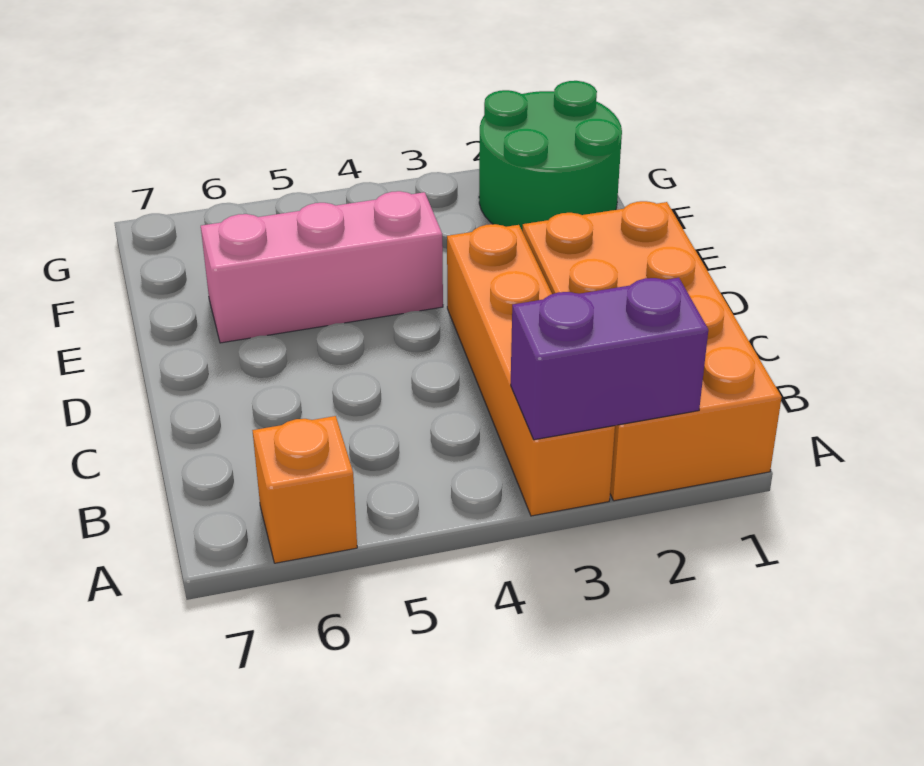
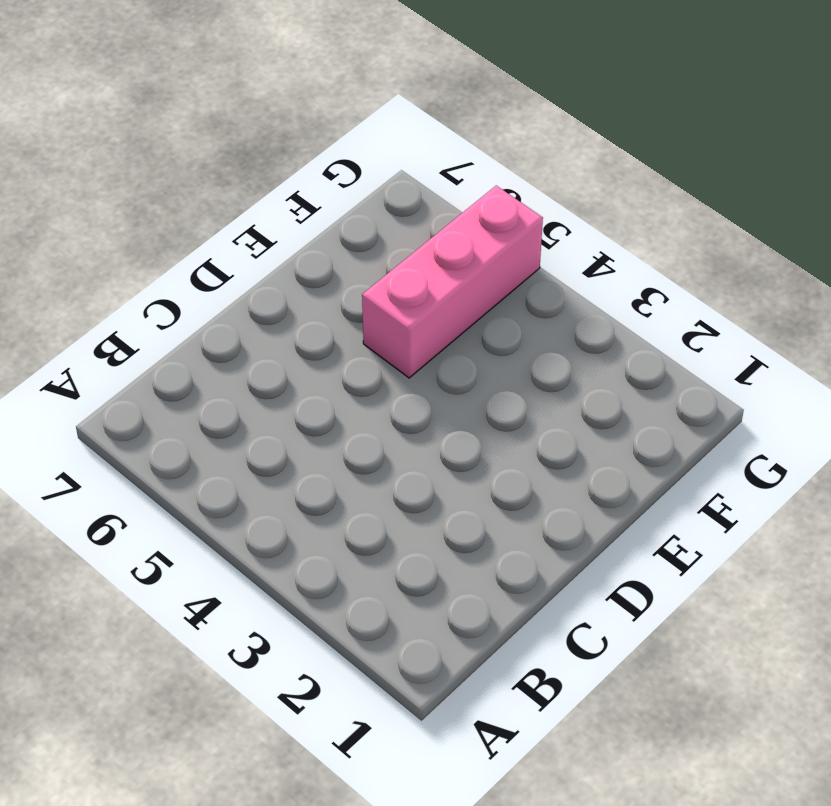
pink brick E5:G5 level 1 -> pink brick E4:E6 level 1
none -> orange brick A1:D2 level 1
none -> orange brick A3:D3 level 1

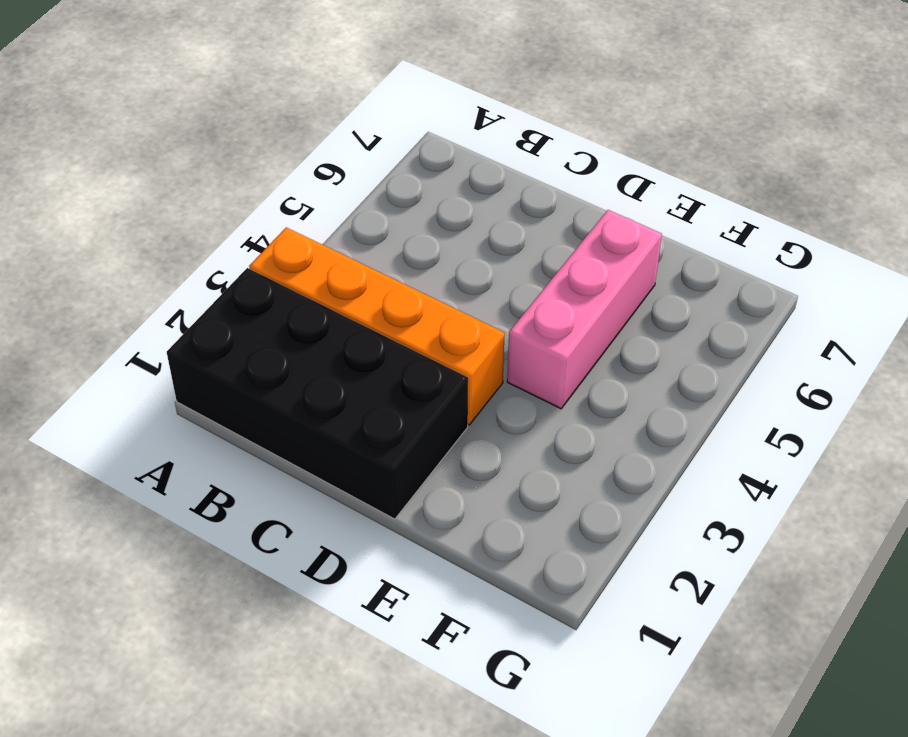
black brick A1:D2 level 1 -> orange brick A1:D2 level 1
none -> orange brick A6 level 1
none -> green round brick F1:G2 level 1

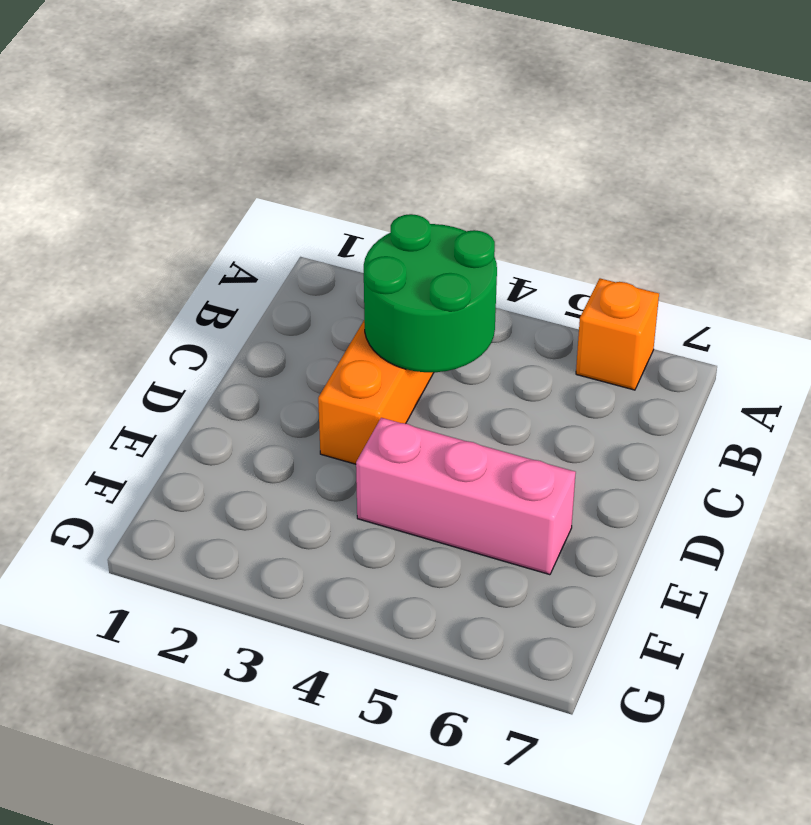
green round brick B3:C4 level 2 -> green round brick F1:G2 level 1
none -> orange brick A1:D2 level 1
none -> purple brick A2:A3 level 2

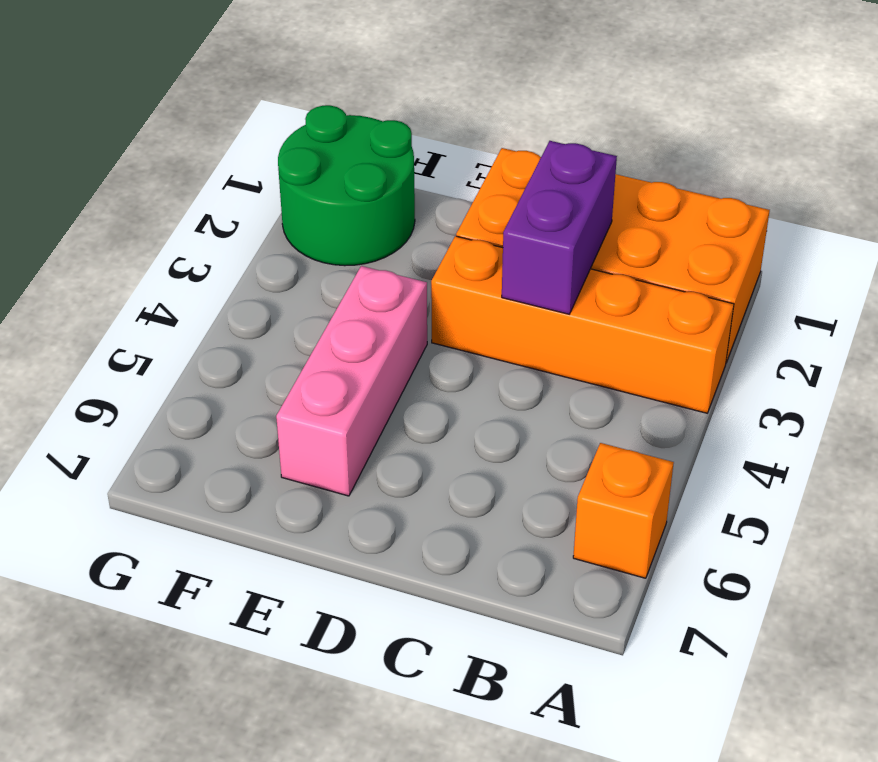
purple brick C2:C3 level 2 -> purple brick A2:A3 level 2

